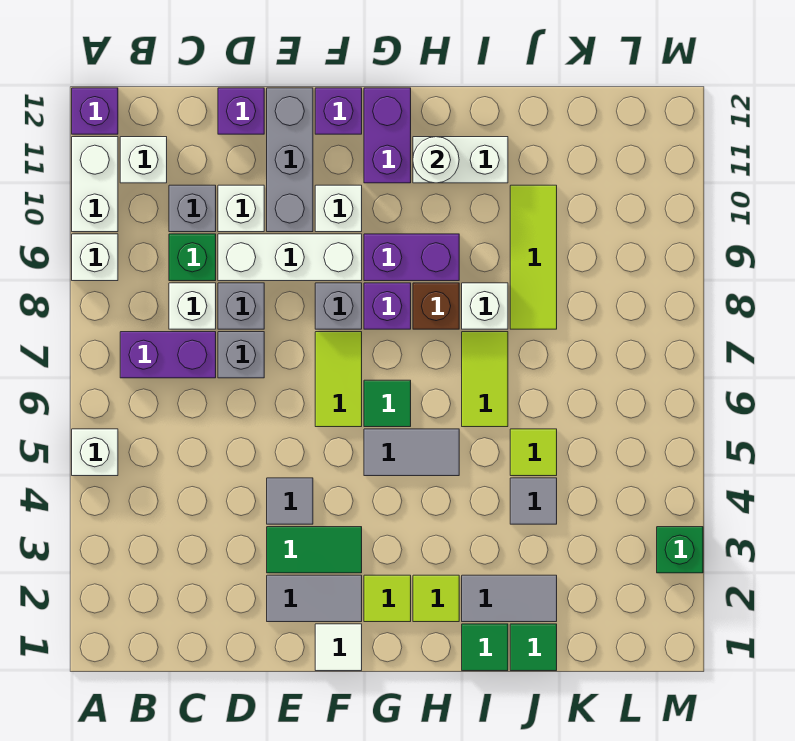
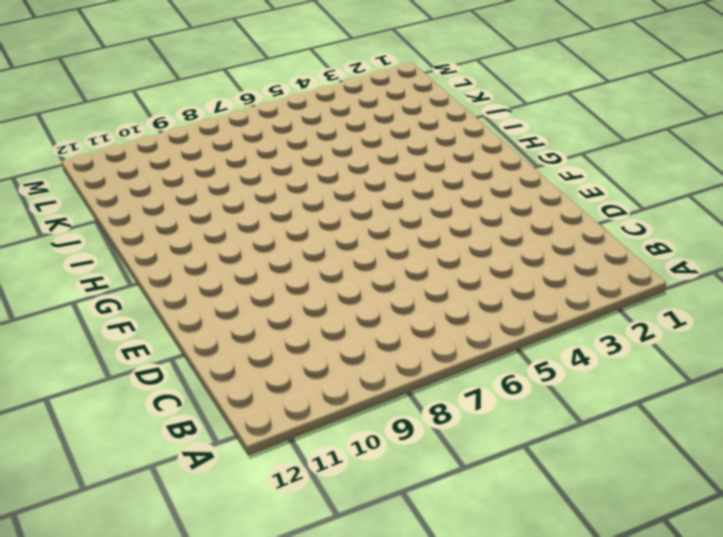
none -> white brick A5 level 1
none -> white brick A9 level 1
none -> white brick A10:A11 level 1
none -> purple brick A12 level 1

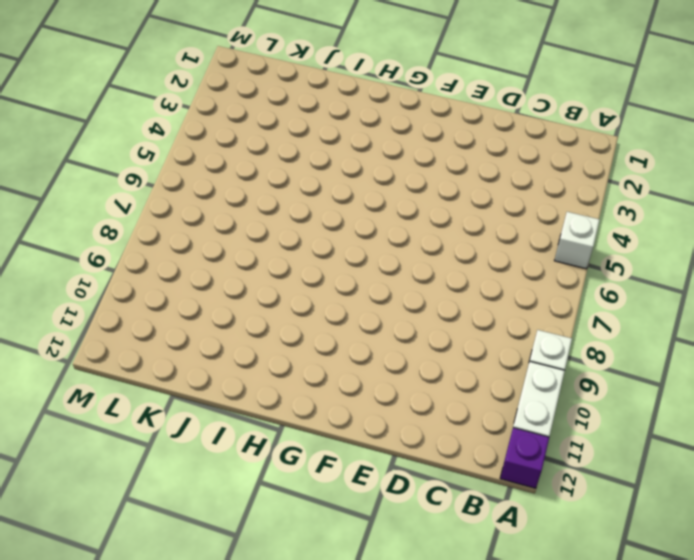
none -> purple brick B7:C7 level 1
none -> white brick B11 level 1
none -> white brick C8 level 1
none -> green brick C9 level 1

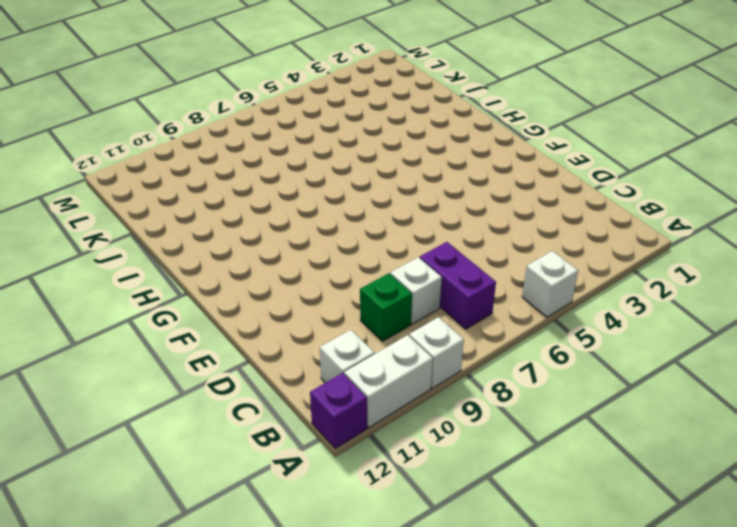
none -> grey brick C10 level 1
none -> grey brick D7 level 1
none -> grey brick D8 level 1
none -> white brick D9:F9 level 1

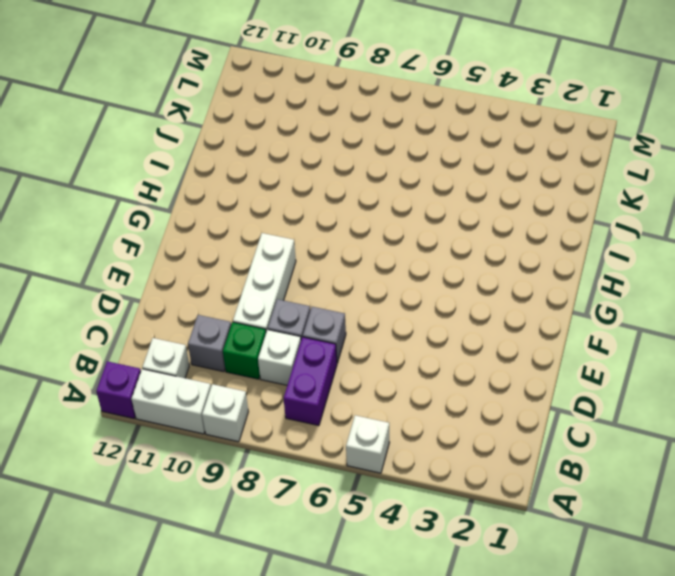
none -> white brick D10 level 1
none -> purple brick D12 level 1
none -> grey tile E2:F2 level 1
none -> green tile E3:F3 level 1

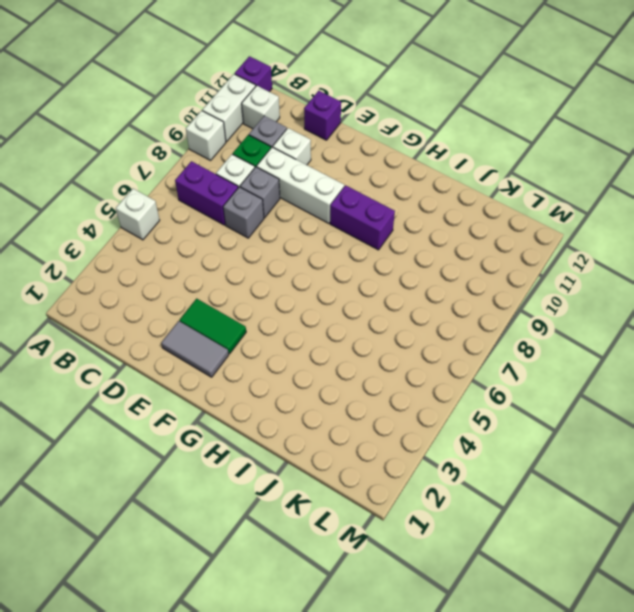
none -> grey tile E4 level 1
none -> grey brick E10:E12 level 1
none -> white tile F1 level 1
none -> lime tile F6:F7 level 1

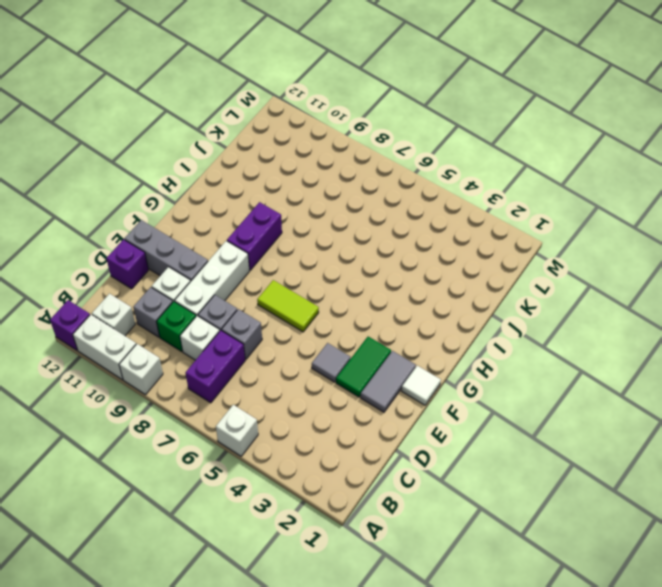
none -> grey brick F8 level 1
none -> white brick F10 level 1
none -> purple brick F12 level 1
none -> lime tile G2 level 1

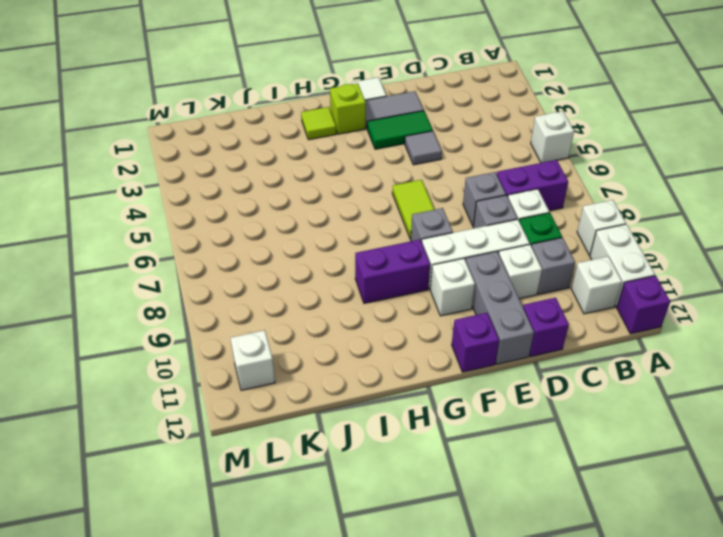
lime brick G2 level 1 -> lime tile G2 level 1
white brick L11 level 1 -> white brick I8 level 1
none -> grey tile G5:H5 level 1
none -> green tile G6 level 1
none -> purple brick G8 level 1
none -> purple brick G11:G12 level 1

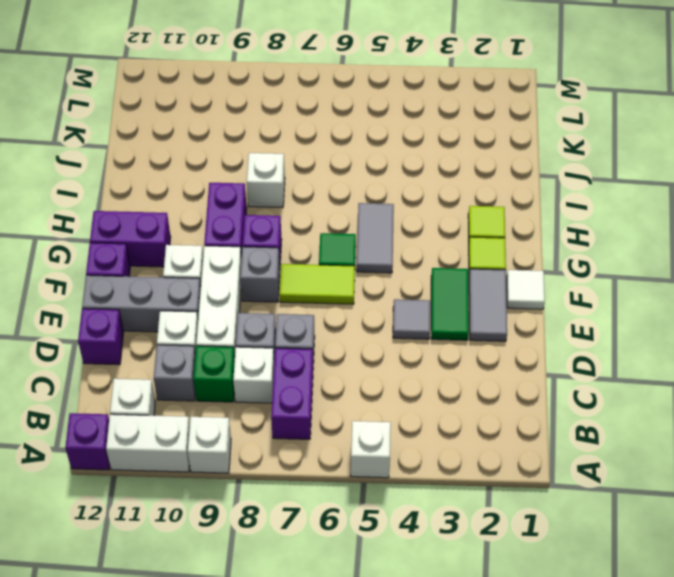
none -> brown brick H8 level 1
none -> white brick H11:I11 level 1
none -> green tile I1 level 1
none -> grey tile I2:J2 level 1

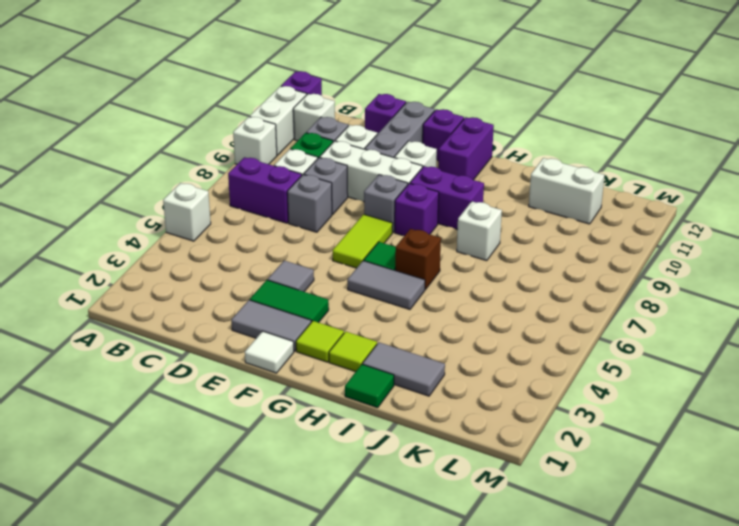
brown brick H6 level 1 -> brown brick H8 level 1
white brick J11:K11 level 1 -> white brick H11:I11 level 1
none -> lime tile I6:I7 level 1
none -> green tile J1 level 1
none -> grey tile J4 level 1
none -> lime tile J5 level 1

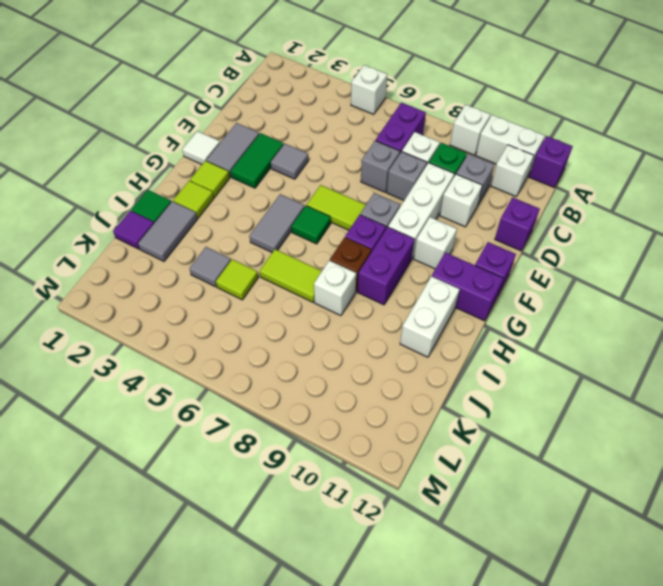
purple tile J1 level 1 -> green tile J1 level 1
none -> grey brick E10:E12 level 1
none -> lime tile J8:J10 level 1
none -> green brick M3 level 1
none -> white round brick H11 level 2

